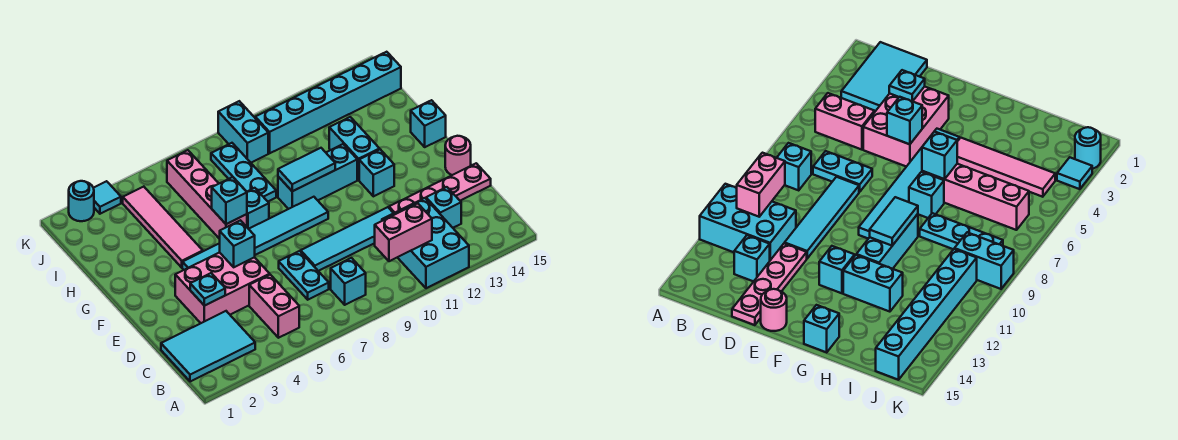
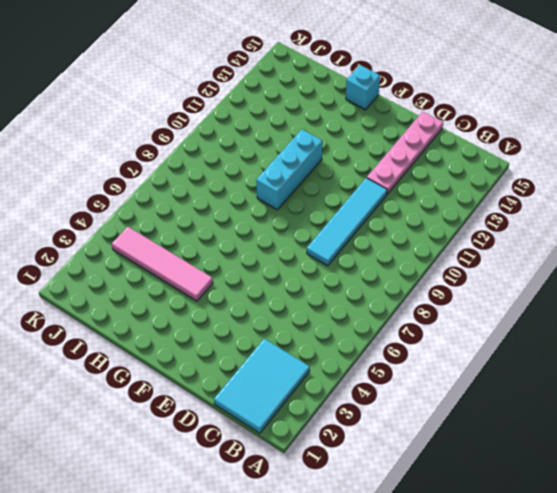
none -> cyan brick A11:C12 level 1
none -> pink brick B5:C5 level 1
none -> cyan brick B8 level 1

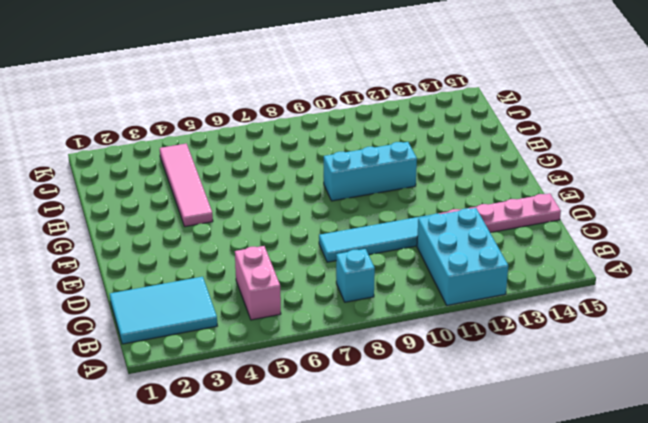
none -> cyan plate C7:D7 level 1
none -> cyan brick C13 level 1
none -> pink brick D3:E5 level 1

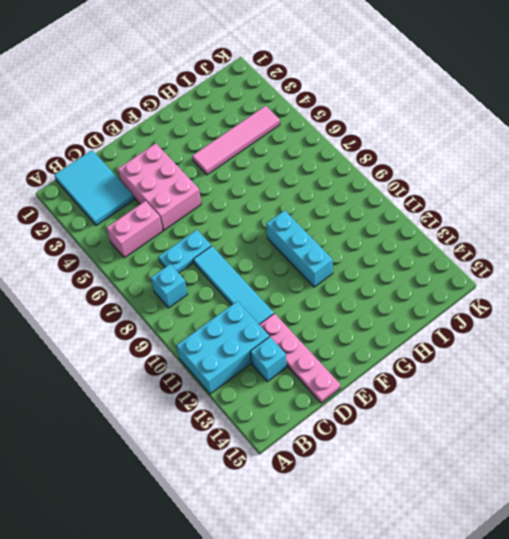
none -> pink round brick E15 level 1
none -> cyan tile F4:F9 level 1
none -> cyan brick F12 level 1

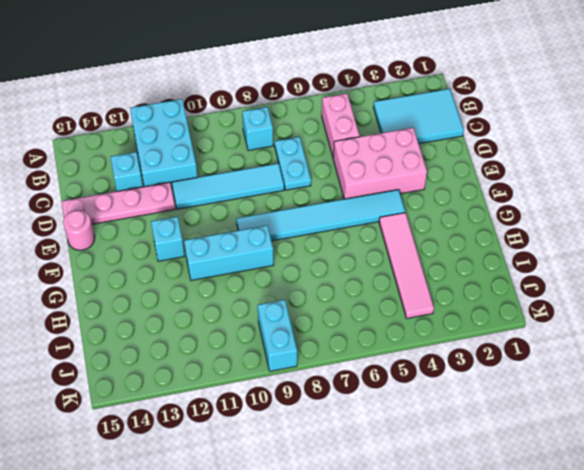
none -> pink brick G6:J6 level 1
none -> cyan brick G7 level 1
none -> cyan brick G12:H12 level 1

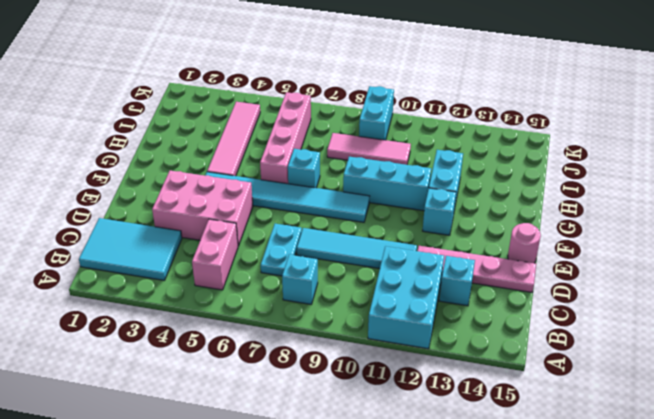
pink tile I8:I10 level 1 -> cyan plate H8:J8 level 1
none -> cyan brick G15 level 1
none -> cyan brick J10:J15 level 1
none -> cyan round brick K2 level 1

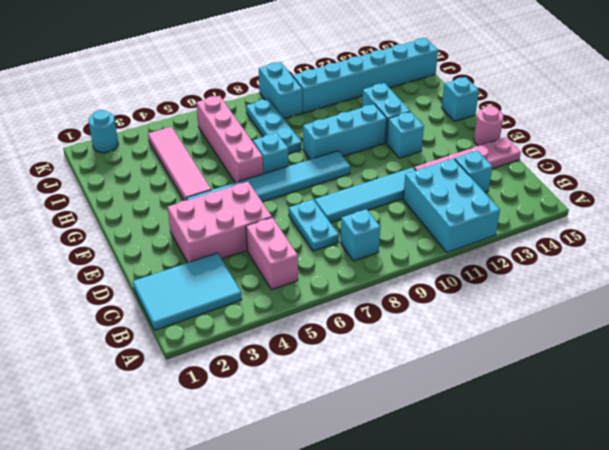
none -> cyan tile K3 level 1
none -> pink brick B10:B11 level 2
none -> cyan plate D3 level 2

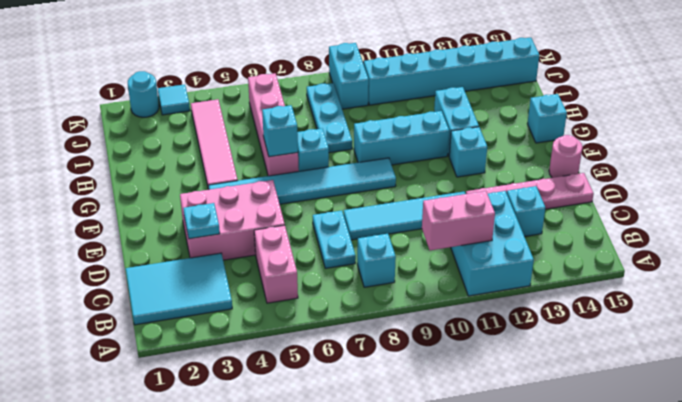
none -> cyan brick E5 level 2
none -> cyan tile G9:G10 level 2

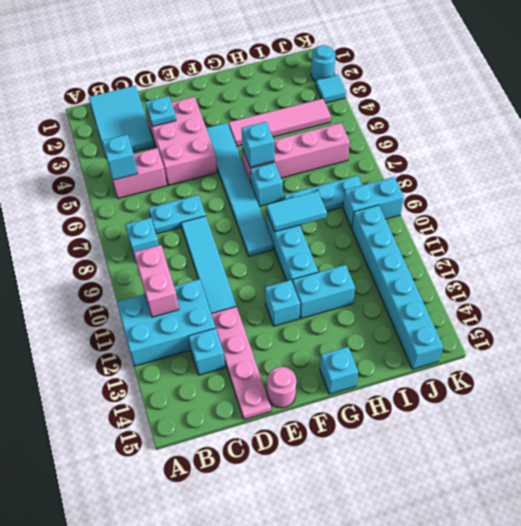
cyan brick B5 level 2 -> cyan brick E5 level 2
cyan tile G9:H9 level 2 -> cyan tile G9:G10 level 2

